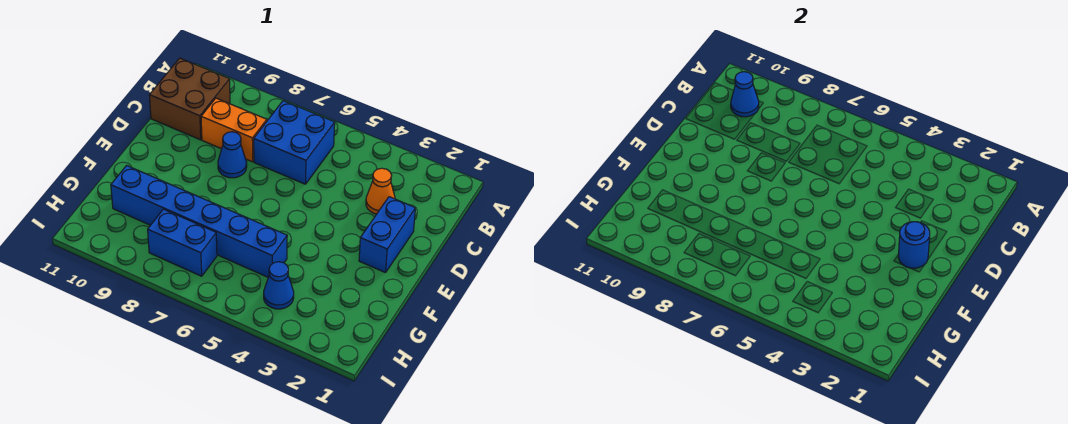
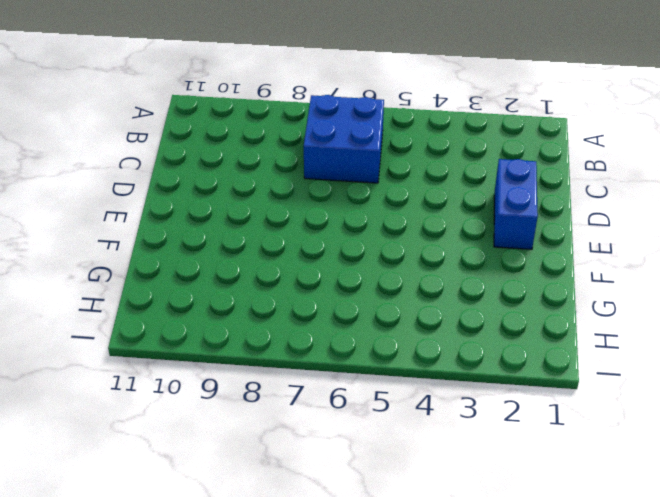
none -> brown brick B10:C11 level 1
none -> orange cone C3 level 1

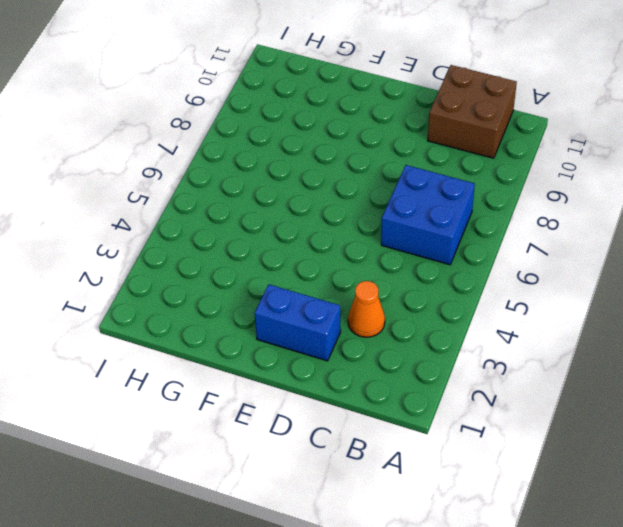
none -> orange brick C8:C9 level 1
none -> blue cone D8 level 1

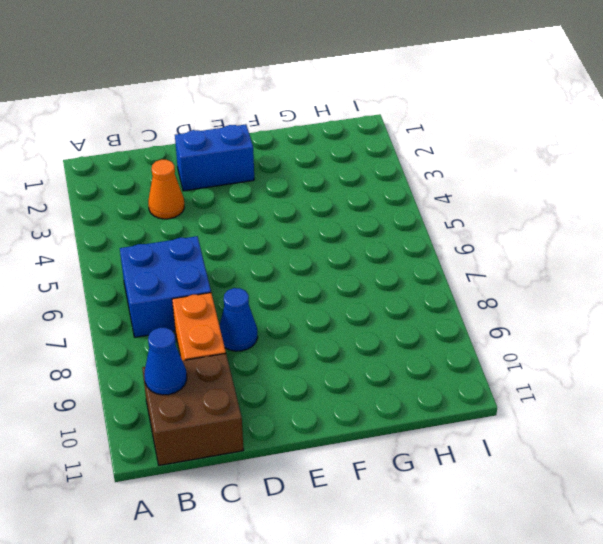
none -> blue brick G5:G10 level 1
none -> blue cone H4 level 1

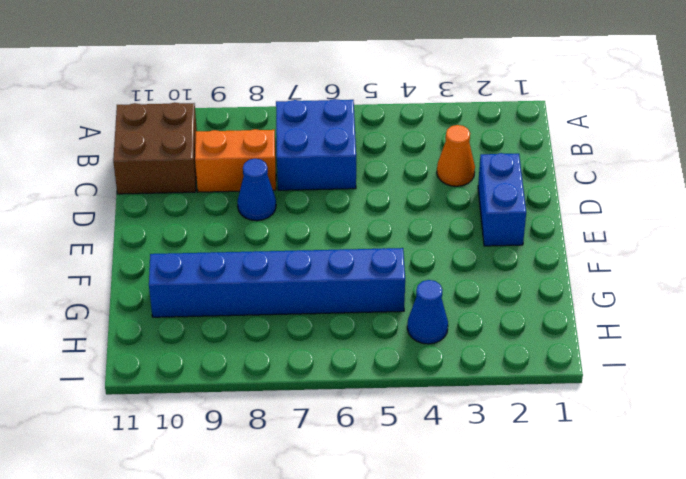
none -> blue brick H7:H8 level 1
none -> blue cone B10 level 2

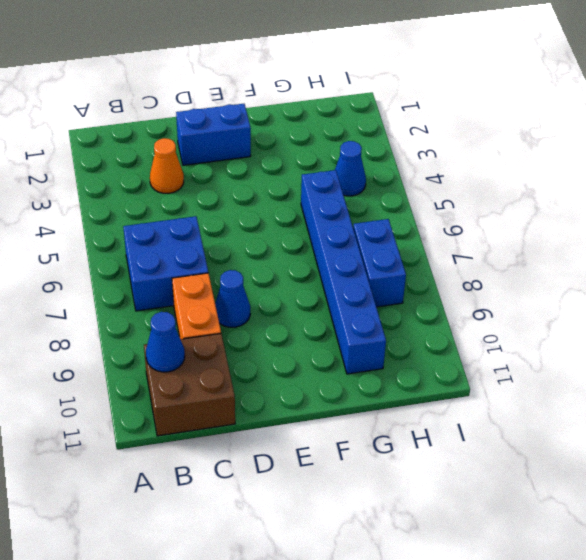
none -> blue round brick E2 level 2

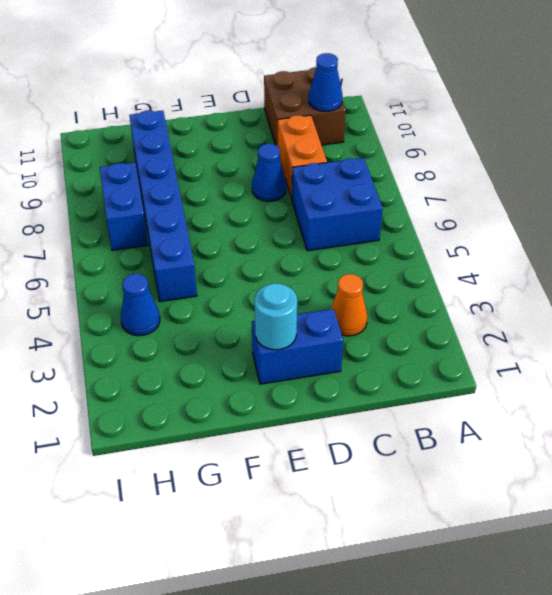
cyan round brick E2 level 2 -> blue round brick E2 level 2

